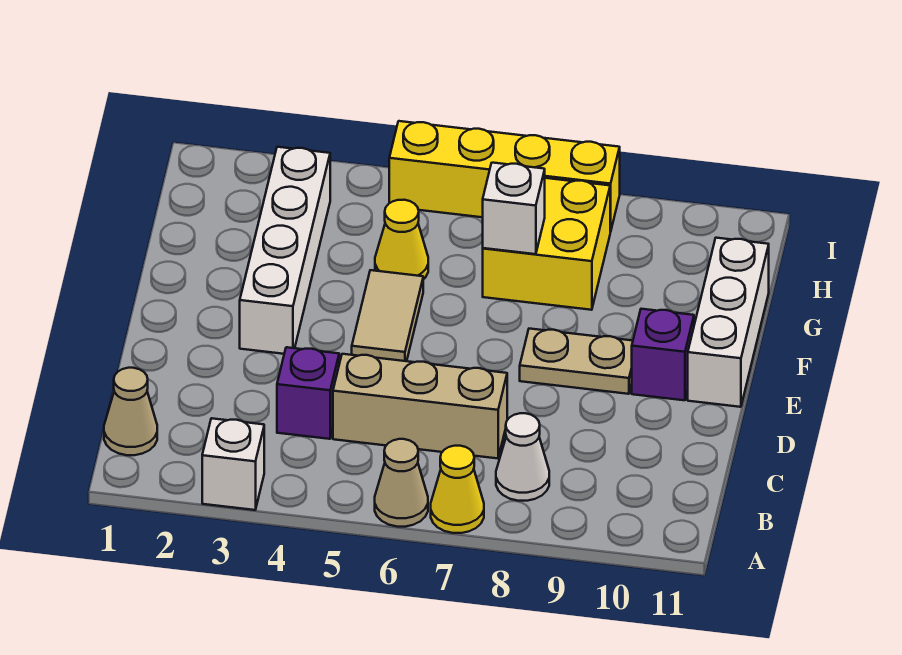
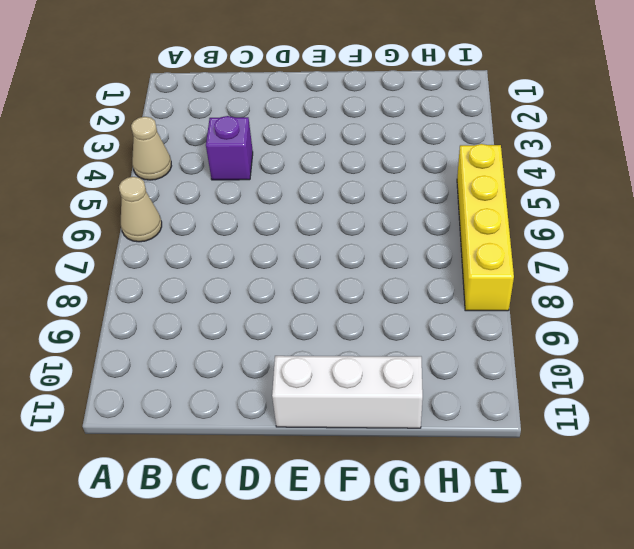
tan cone A4 level 1 -> tan cone B1 level 1
none -> white brick A3 level 1
none -> yellow cone A7 level 1
none -> white cone B8 level 1

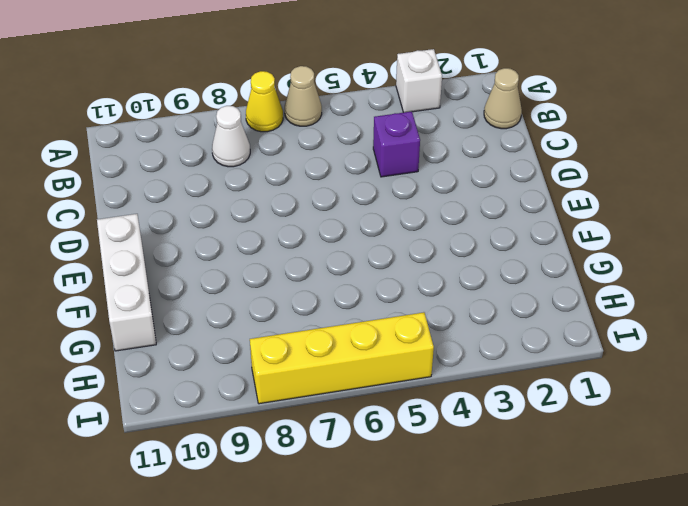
none -> tan brick C5:C7 level 1
none -> white brick E3:H3 level 1
none -> tan tile E5:F5 level 1

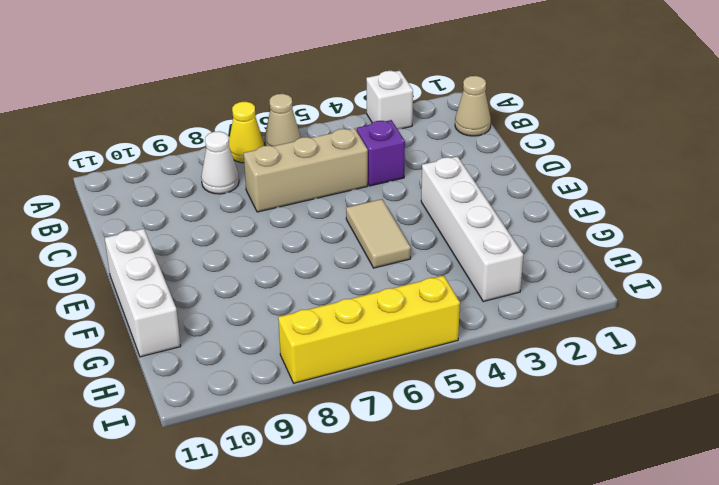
none -> tan plate E8:E9 level 1
none -> purple brick E10 level 1
none -> yellow cone G5 level 1

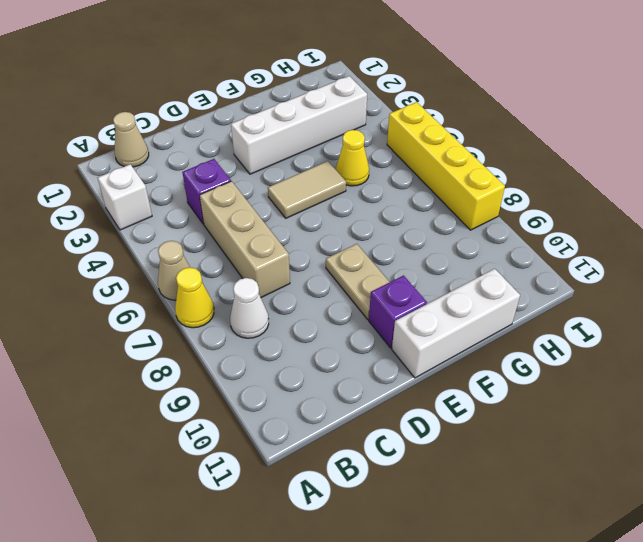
none -> yellow brick G7:H8 level 1
none -> white brick G7 level 2

